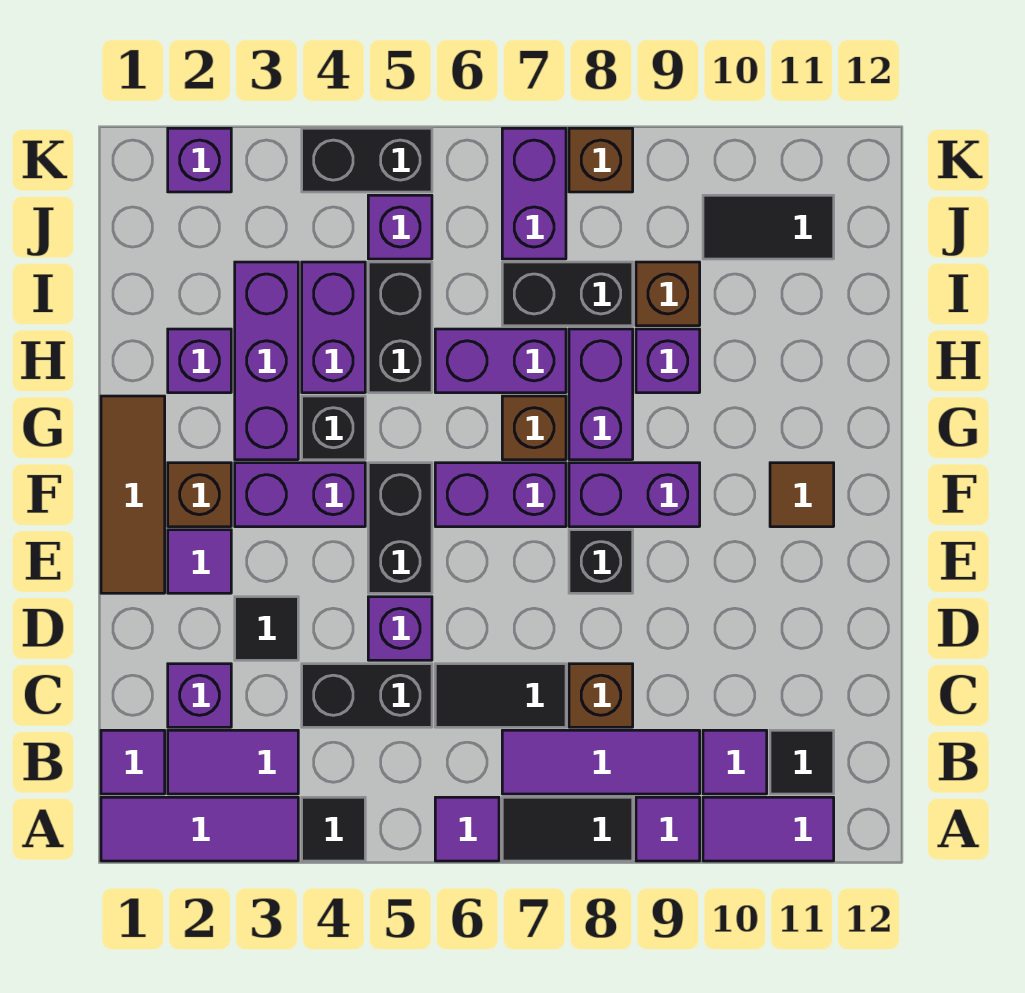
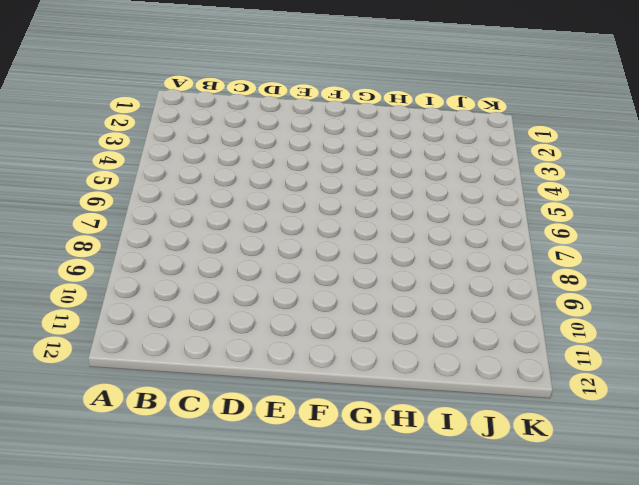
none -> purple tile A1:A3 level 1
none -> black tile A4 level 1
none -> purple tile A6 level 1
none -> black tile A7:A8 level 1

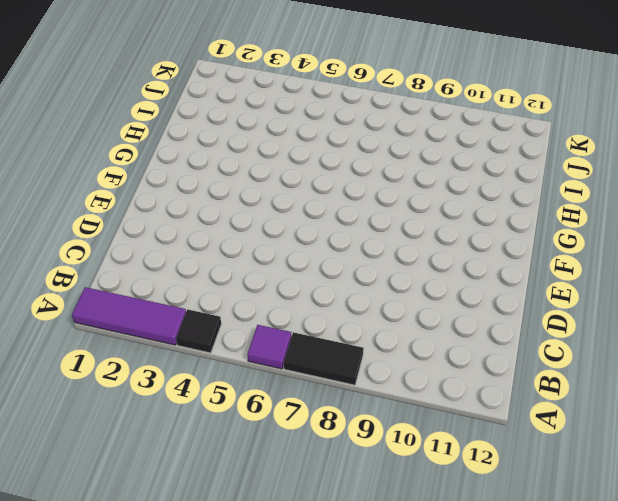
none -> purple tile A9 level 1
none -> purple tile A10:A11 level 1
none -> purple tile B1 level 1
none -> purple tile B2:B3 level 1

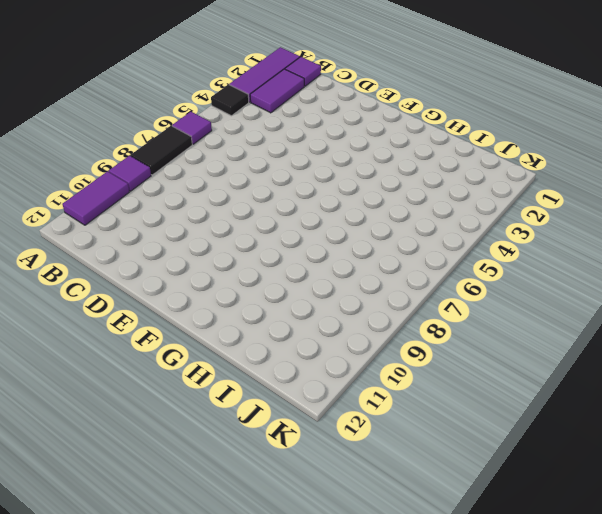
none -> purple tile B7:B9 level 1
none -> purple tile B10 level 1
none -> black tile B11 level 1
none -> purple brick C2 level 1

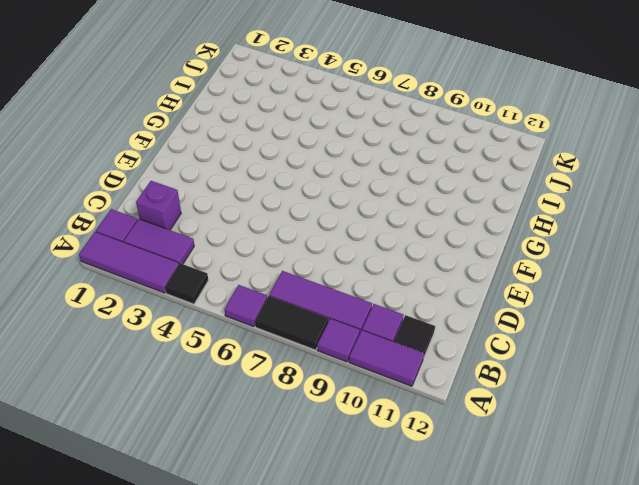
none -> black brick C4:C5 level 1
none -> black tile C6:C7 level 1
none -> brown brick C8 level 1
none -> black tile D3 level 1

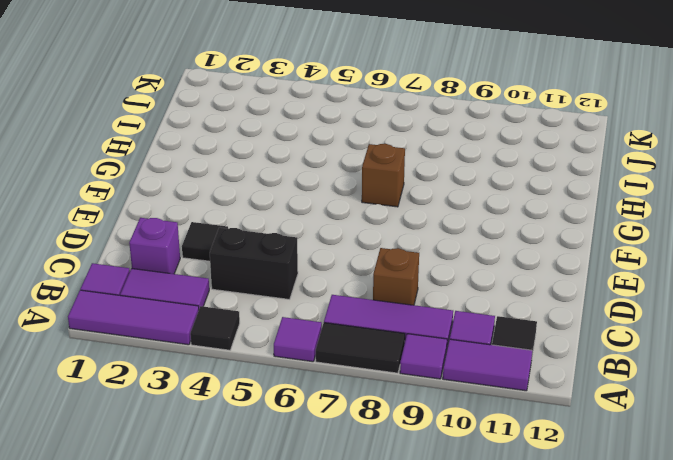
none -> black tile C6:C7 level 1
none -> purple brick D5 level 1
none -> brown tile E1:G1 level 1
none -> purple tile E2 level 1

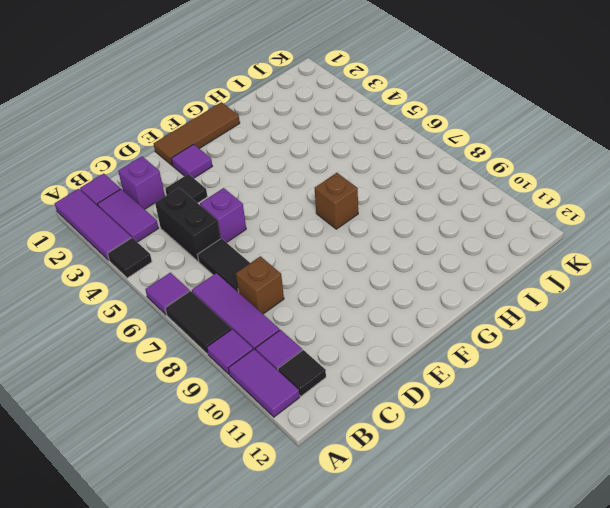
none -> black brick E5:F5 level 1
none -> black brick E8 level 1
none -> brown brick F2 level 1
none -> purple brick F3:F4 level 1

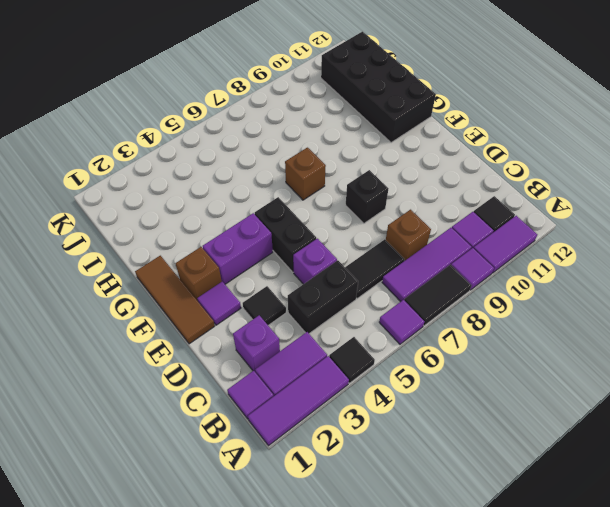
black brick G11:J12 level 1 -> black tile J10:J11 level 1
none -> purple brick F6:F7 level 1
none -> purple brick F8:F9 level 1
none -> brown tile F11 level 1
none -> purple brick G3:I3 level 1

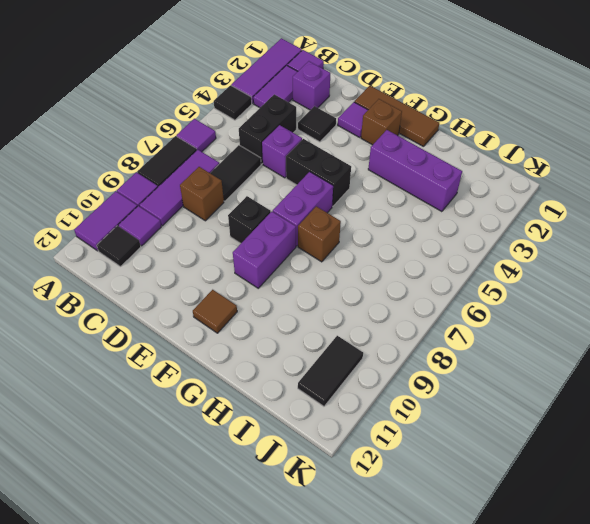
none -> purple brick F3:F4 level 1
none -> black brick G4 level 1
none -> purple brick G8:H8 level 1
none -> purple brick H2 level 1

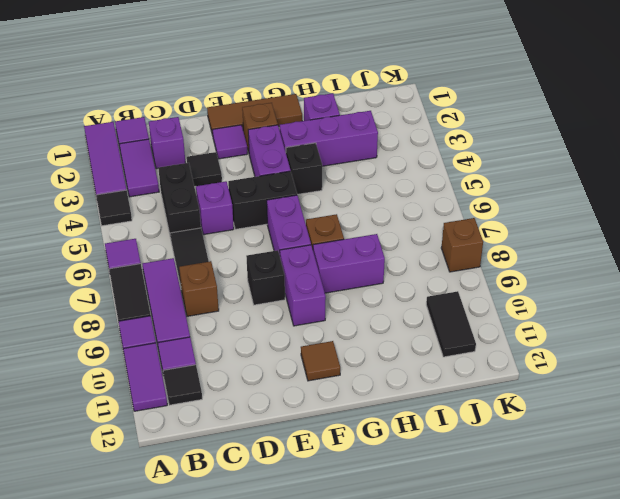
none -> purple brick H4:I4 level 1
none -> black brick H5:I5 level 1
none -> purple brick H6:H7 level 1
none -> purple brick H9 level 1

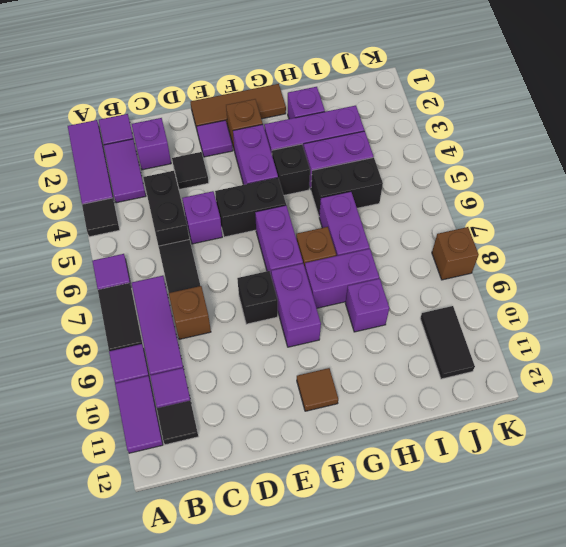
none -> black brick I7:I8 level 1
none -> brown brick I9 level 1
none -> purple brick J5 level 1
none -> purple brick J7:K7 level 1

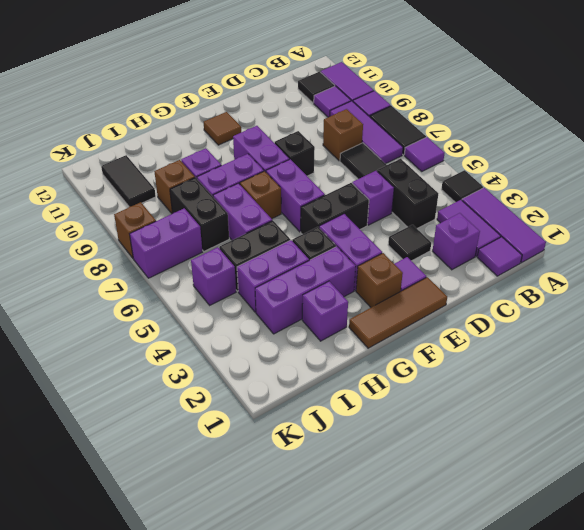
none -> purple brick K2 level 1
none -> black brick K4:K5 level 1

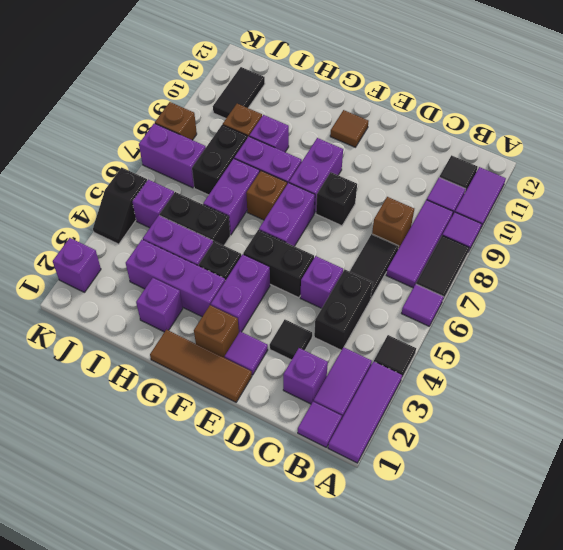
black slope K4:K5 level 1 top 5 -> black brick K4:K5 level 1

